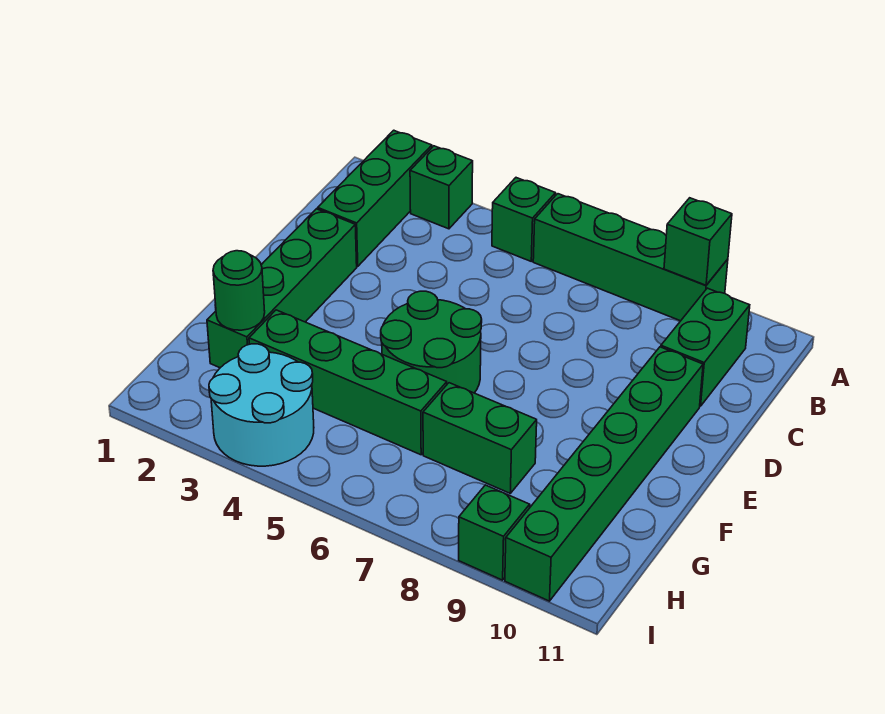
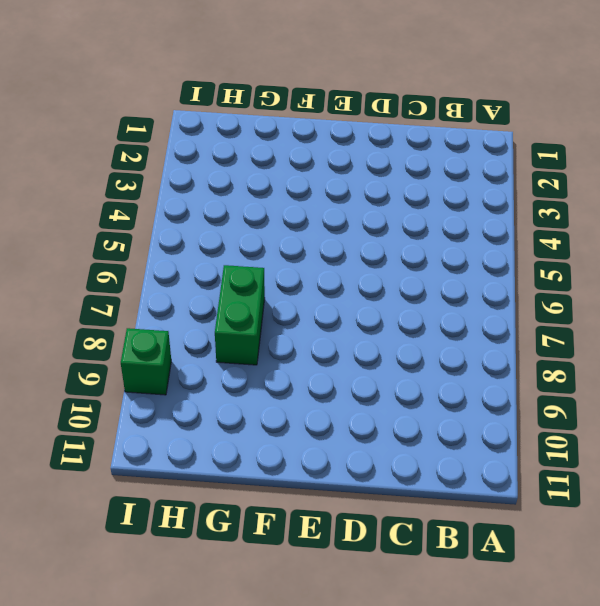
none -> green brick A2:C2 level 1
none -> green brick A3 level 1
none -> green brick A5 level 1

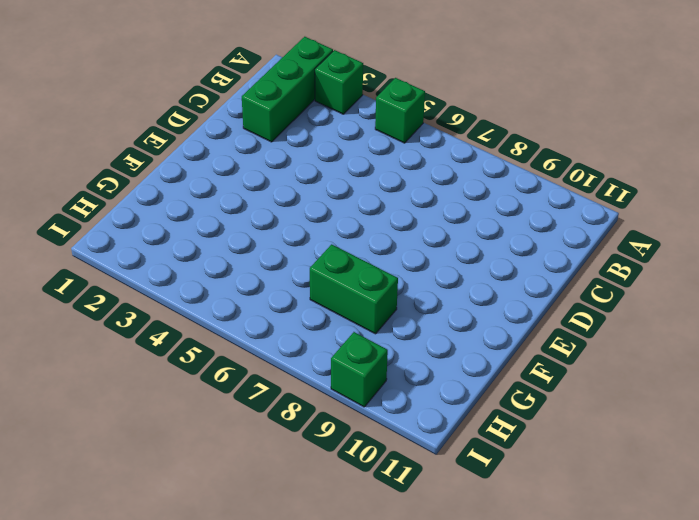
none -> green brick A6:A9 level 1
none -> green brick B10:C10 level 1
none -> green brick D2:G2 level 1

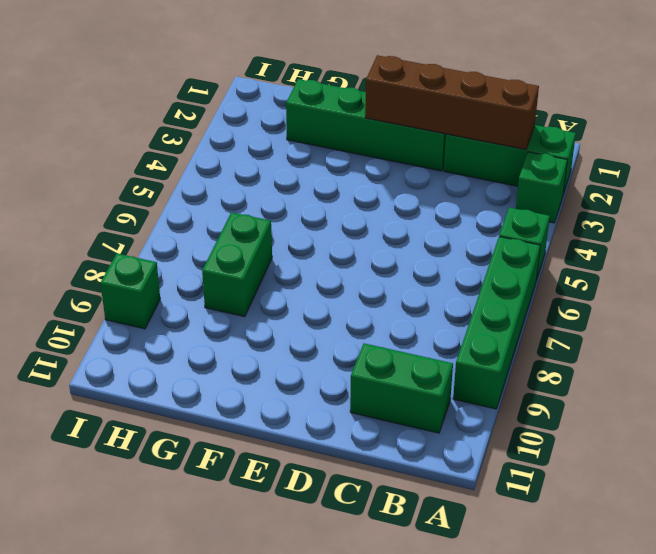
brown brick B2:E2 level 2 -> none
none -> green brick D10:I10 level 1
none -> green round brick E5:F6 level 1
none -> green brick G3:G6 level 1

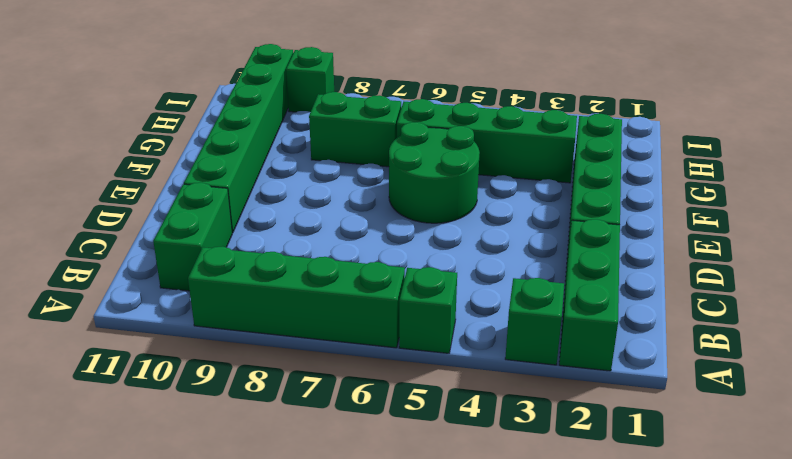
none -> cyan round brick H3:I4 level 1
none -> green brick A9 level 2
none -> green round brick G2 level 2

